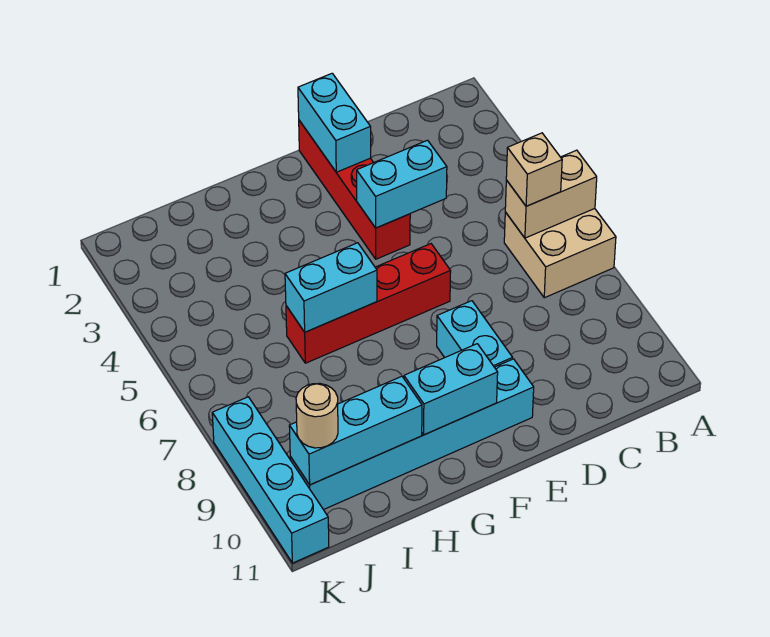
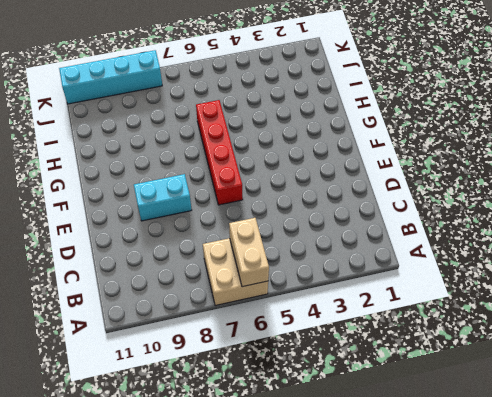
none -> red brick E1:E4 level 1
none -> cyan brick E10:J10 level 1
none -> cyan brick D4:E4 level 2

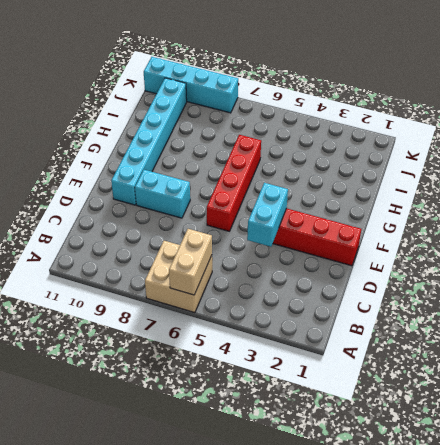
none -> cyan brick E1:E2 level 2
none -> cyan brick F10:G10 level 2
none -> cyan brick G6:H6 level 2

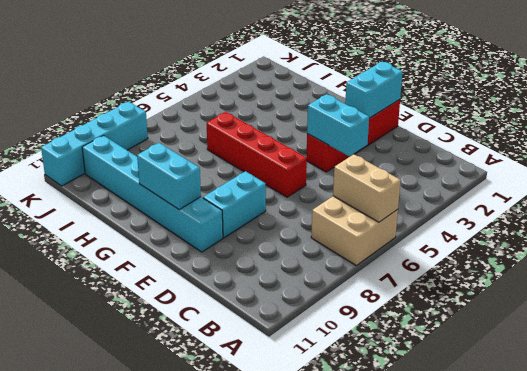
none -> cyan brick G6:H6 level 2
none -> cyan brick H10:J10 level 2
none -> tan brick B6 level 3

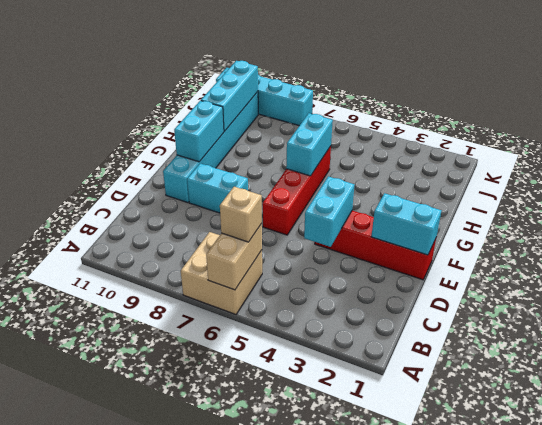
none -> tan round brick J10 level 3

